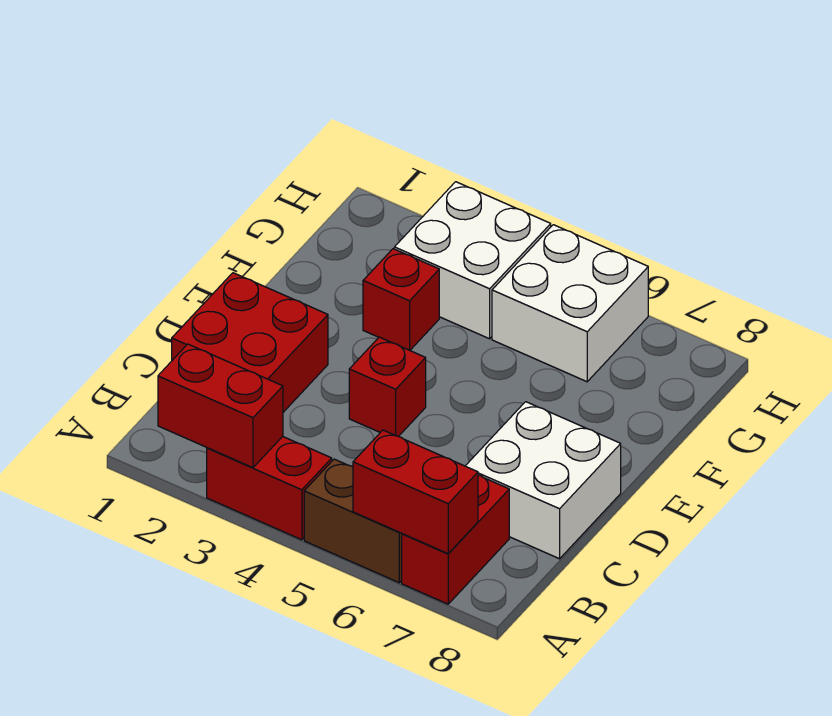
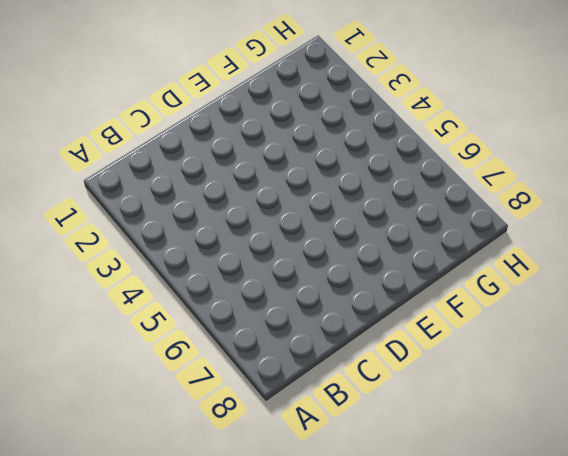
none -> red brick A3:A4 level 1
none -> brown brick A5:A6 level 1

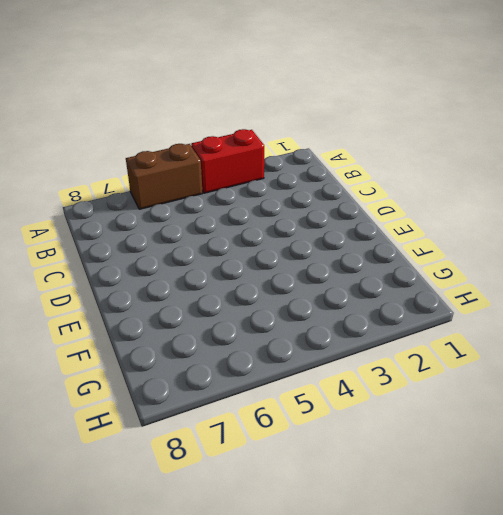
none -> red brick A7:B7 level 1
none -> red brick C1:D2 level 1

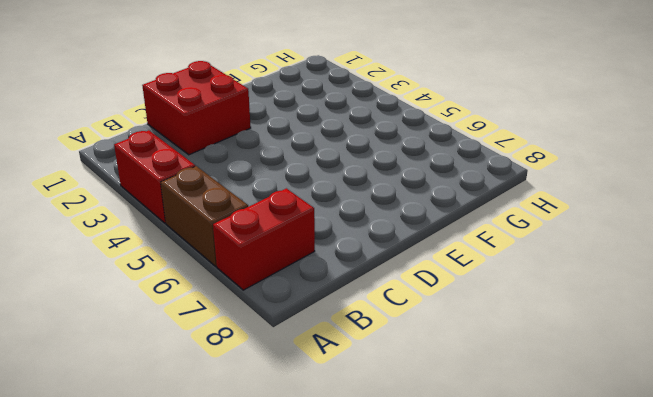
none -> white brick C7:D8 level 1
none -> red brick D4 level 1

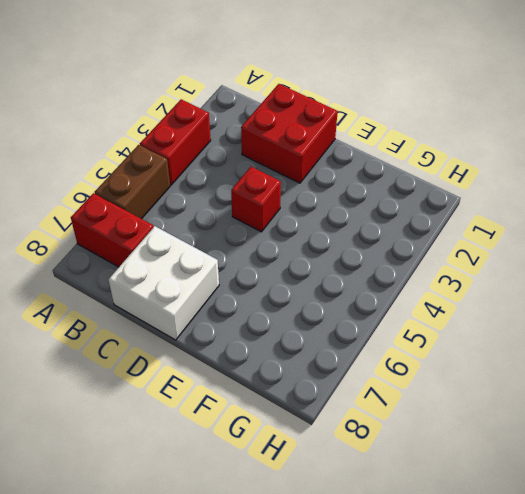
none -> red brick F3 level 1
none -> white brick G3:H4 level 1

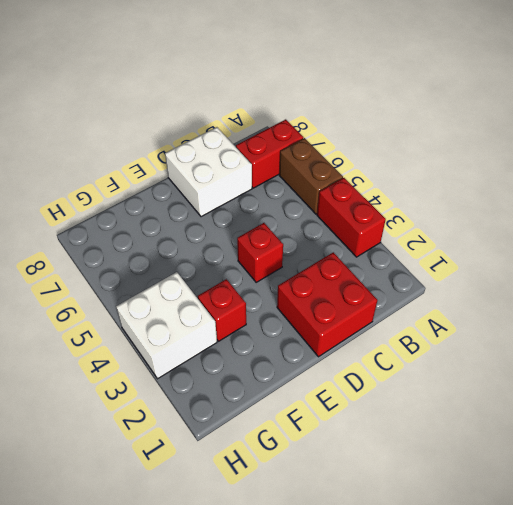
none -> white brick G5:H6 level 1
none -> red brick A2:A3 level 2

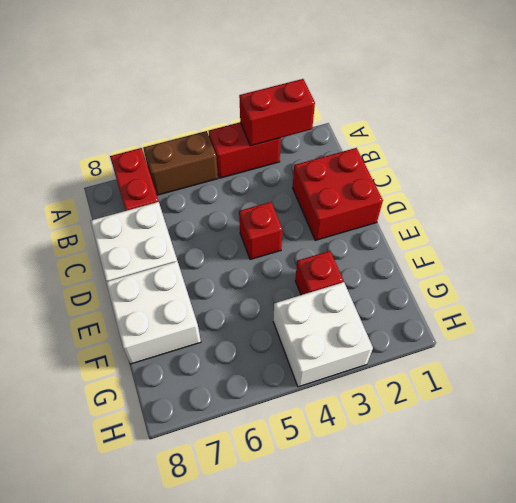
white brick E7:F8 level 1 -> white brick G5:H6 level 1
none -> red brick A6:A7 level 2

